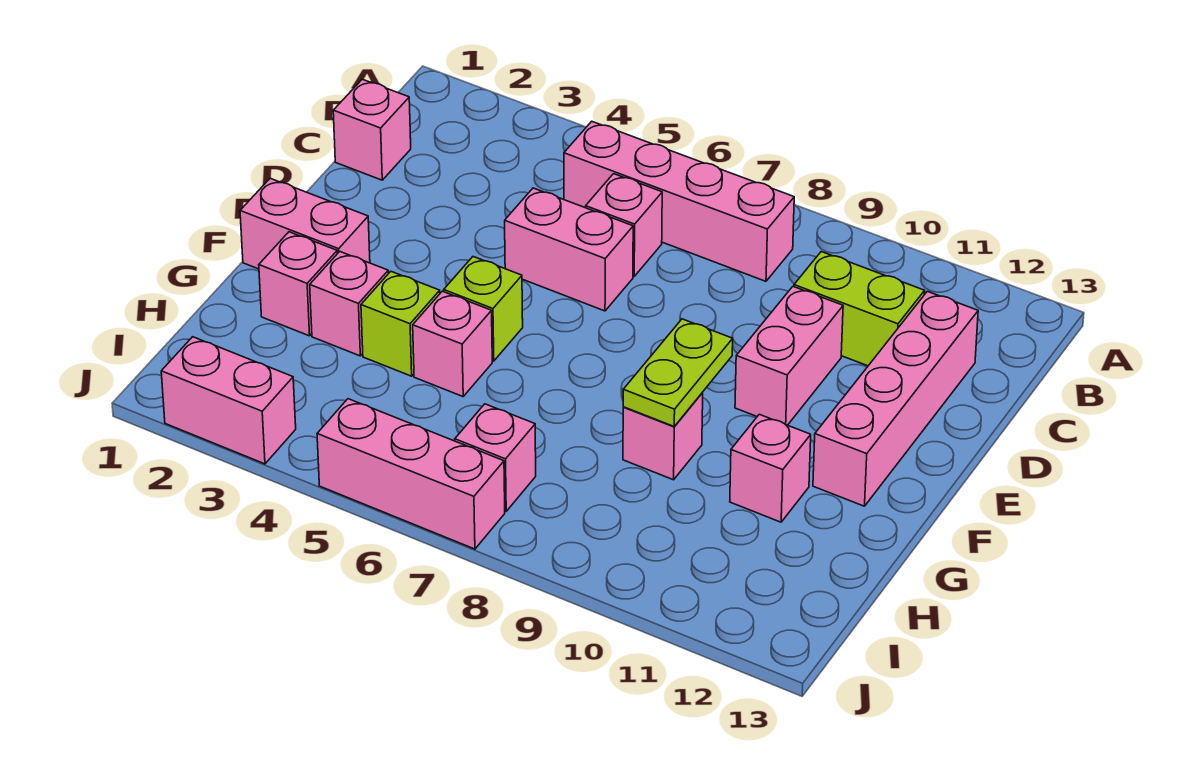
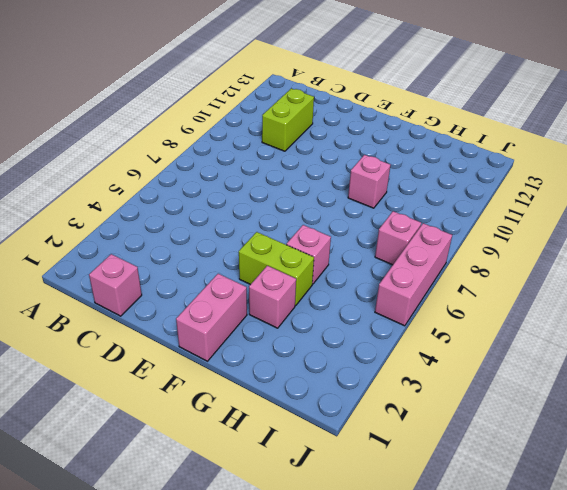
lime brick F4:G4 level 1 -> lime brick G4 level 1
none -> pink brick B5:B8 level 1
none -> pink brick C6 level 1
none -> pink brick C12:F12 level 1

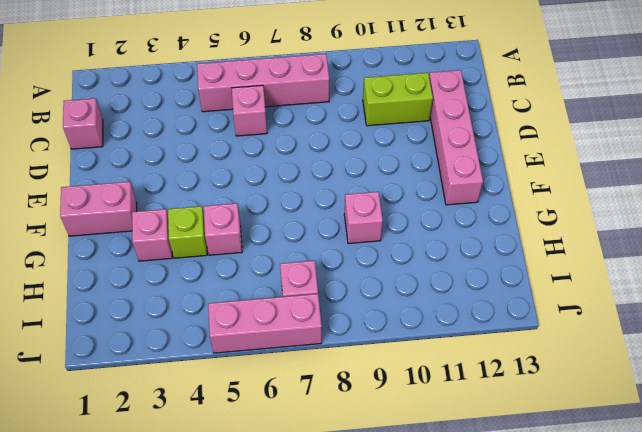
none -> pink brick D5:D6 level 1
none -> pink brick D10:E10 level 1
none -> lime brick F5 level 1

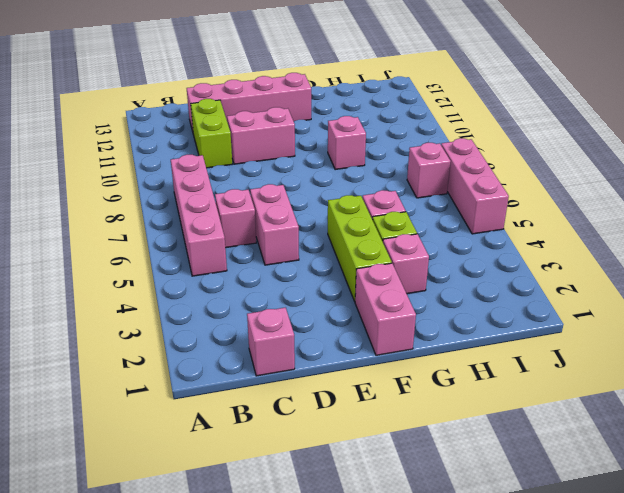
lime brick F3:F5 level 1 -> lime brick F5 level 1
none -> pink brick G2 level 1
none -> pink brick G11 level 1
none -> pink brick J2:J3 level 1

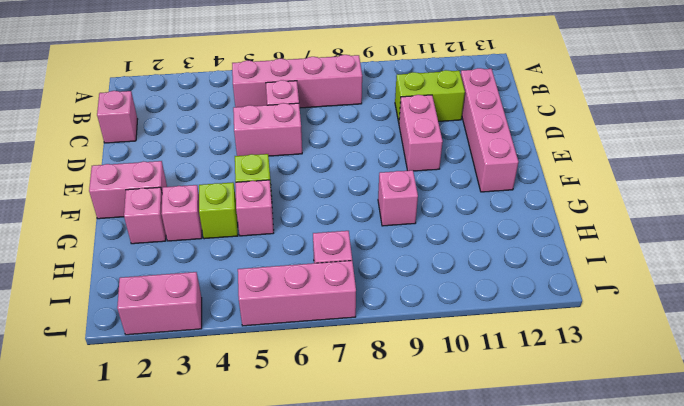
none -> pink brick G11 level 1
none -> lime plate F9:G9 level 2

